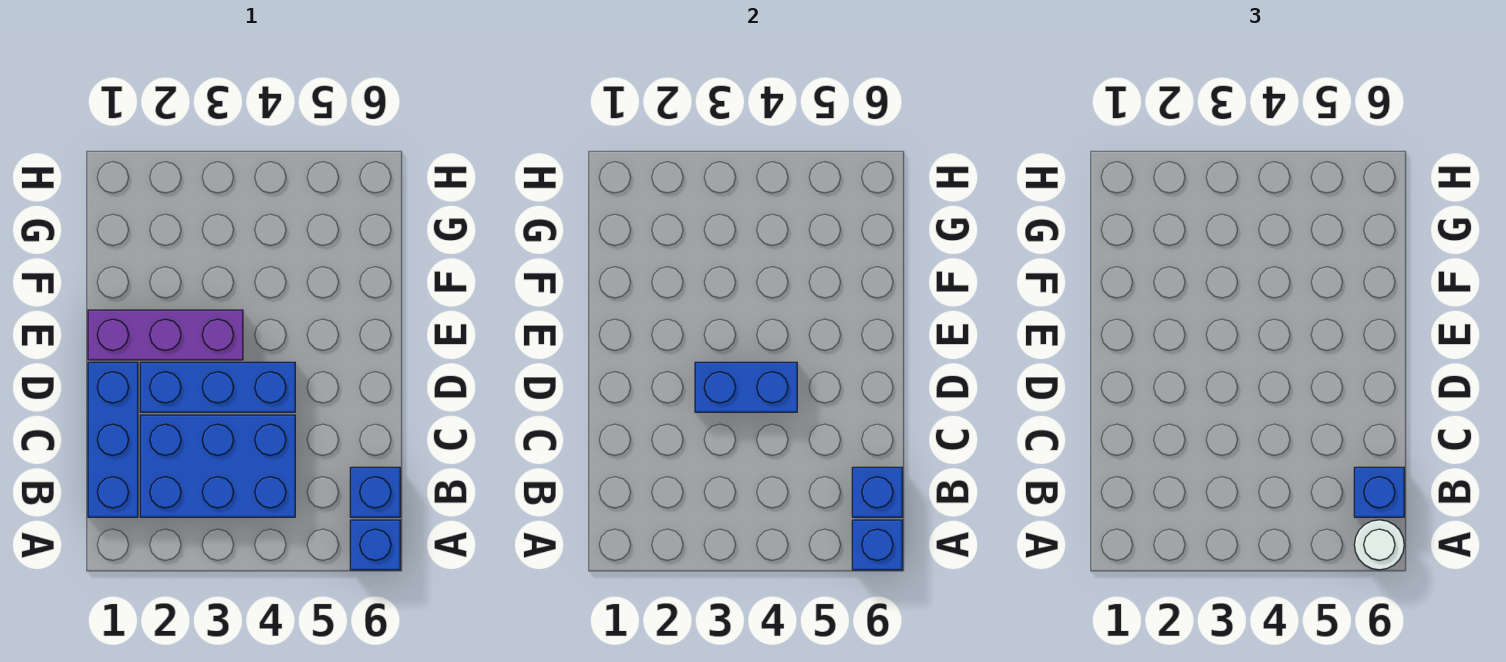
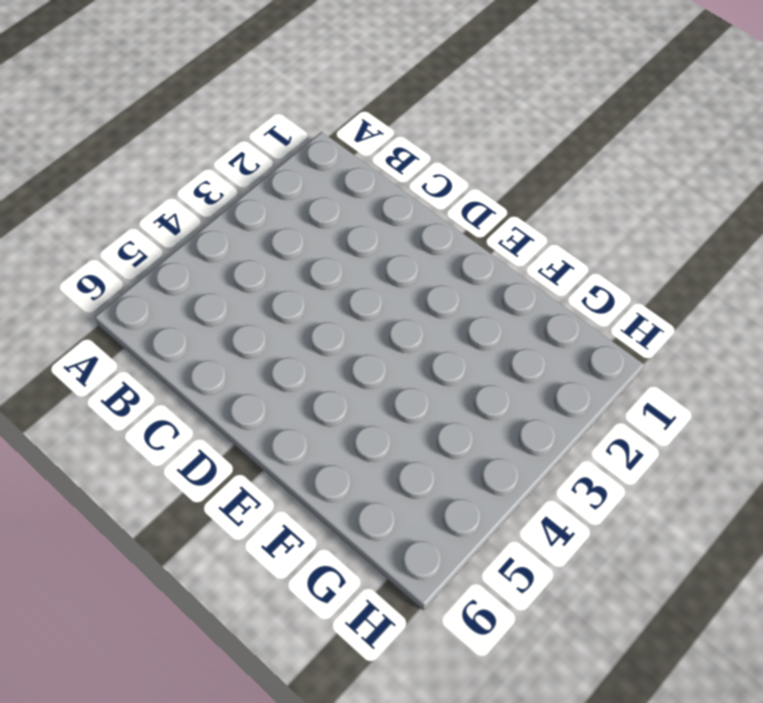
none -> blue brick A6 level 1
none -> blue brick B1:D1 level 1

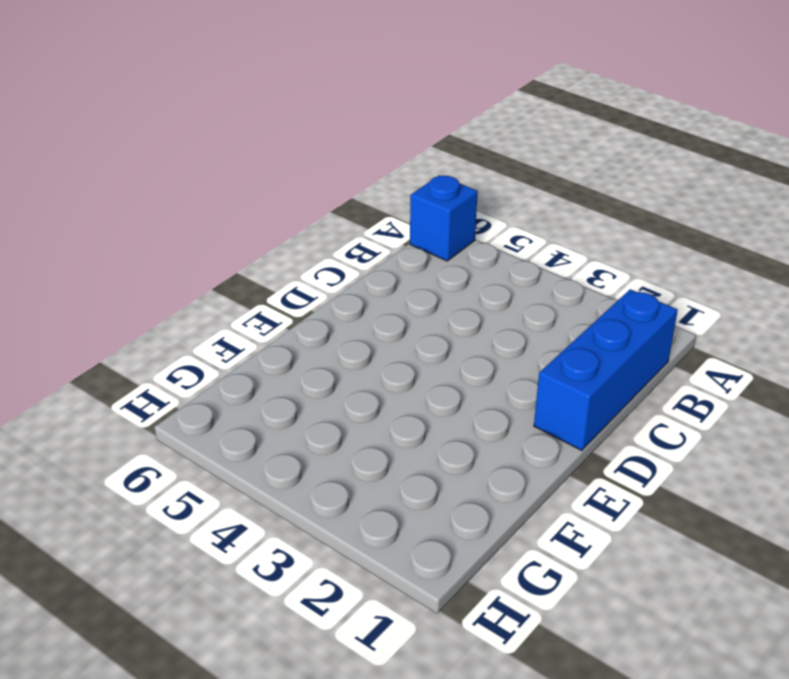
none -> blue brick B2:C4 level 1
none -> blue brick B6 level 1

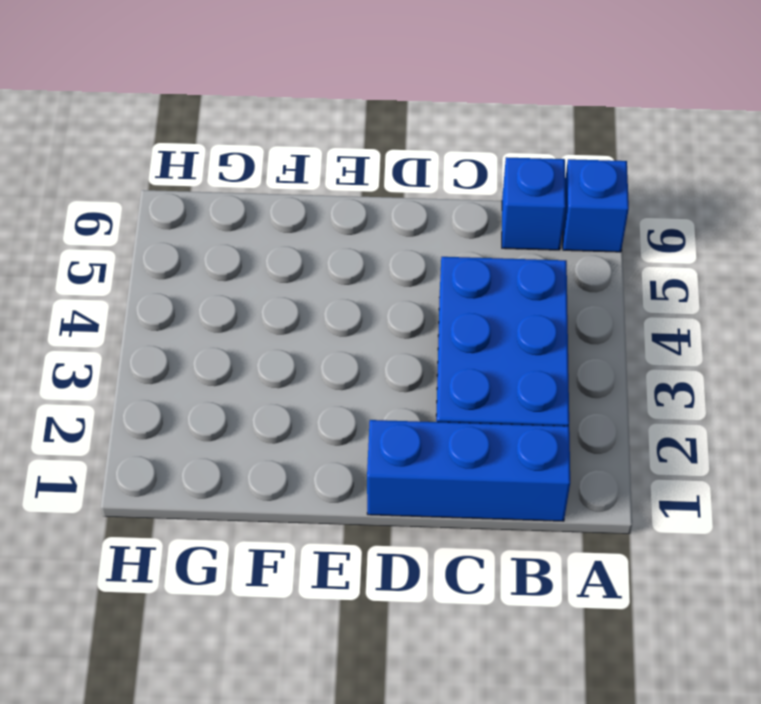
none -> blue brick D2:D4 level 1
none -> purple brick E1:E3 level 1

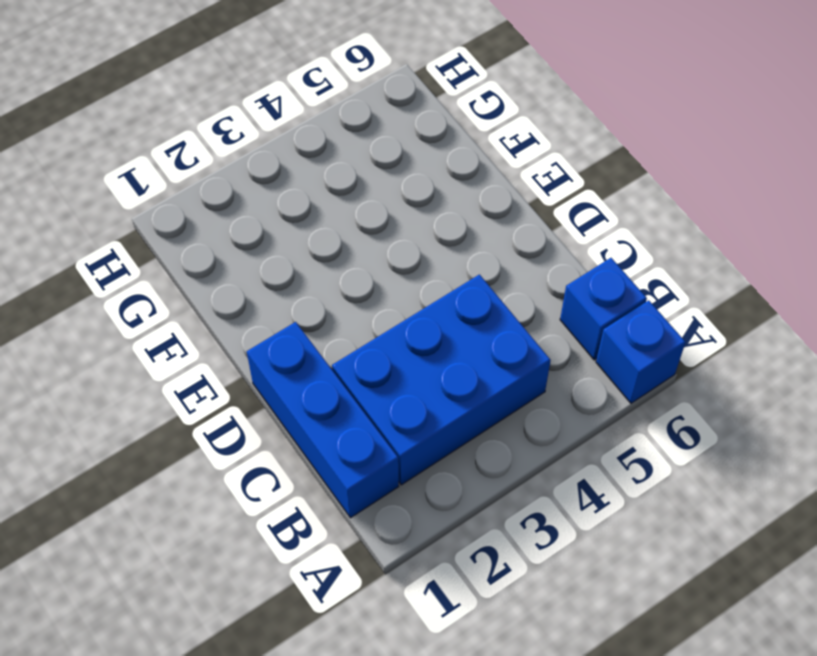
none -> blue brick D2:D4 level 1
none -> purple brick E1:E3 level 1

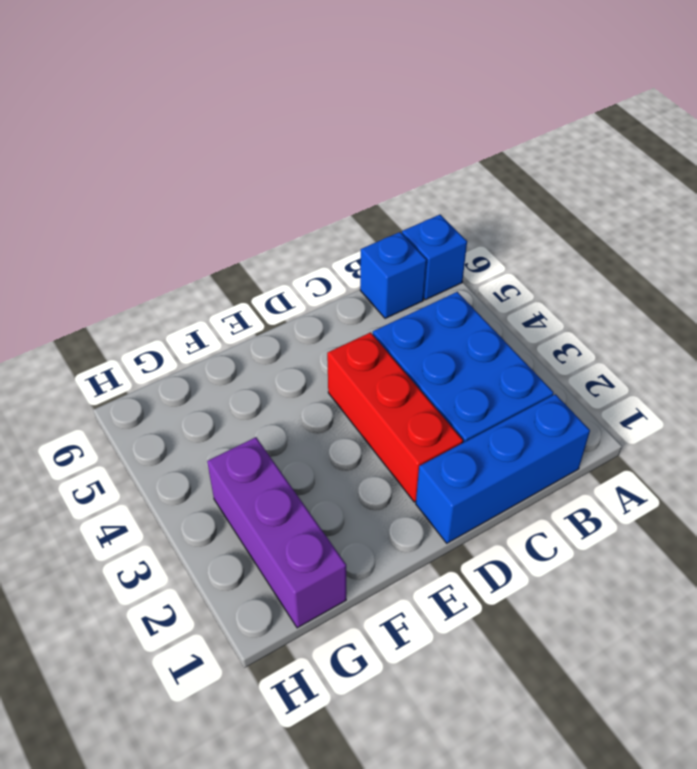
red brick D2:D4 level 1 -> blue brick D2:D4 level 1
purple brick G1:G3 level 1 -> purple brick E1:E3 level 1
none -> blue brick A6 level 2
none -> blue brick B6 level 2

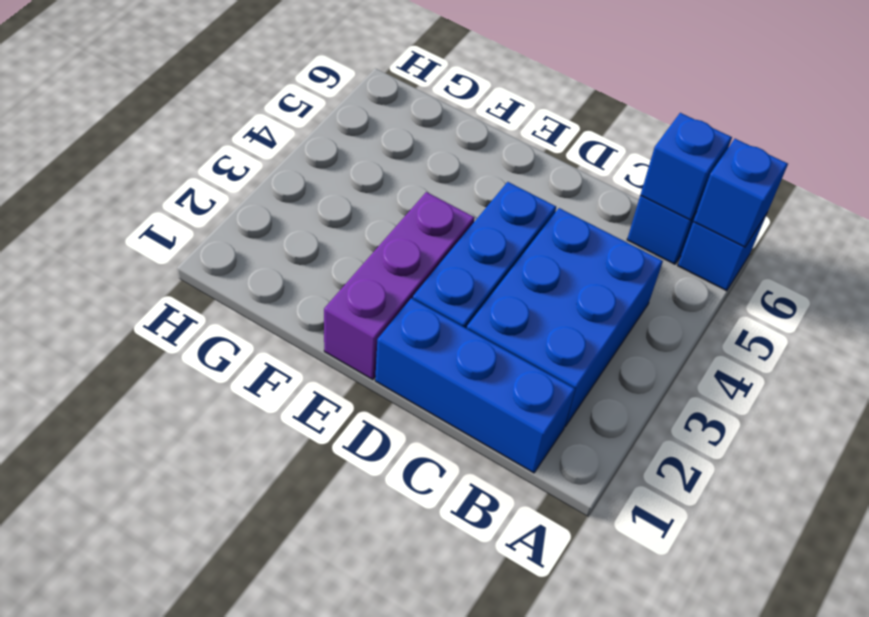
none -> blue brick D3:D4 level 2
none -> white round brick A6 level 3

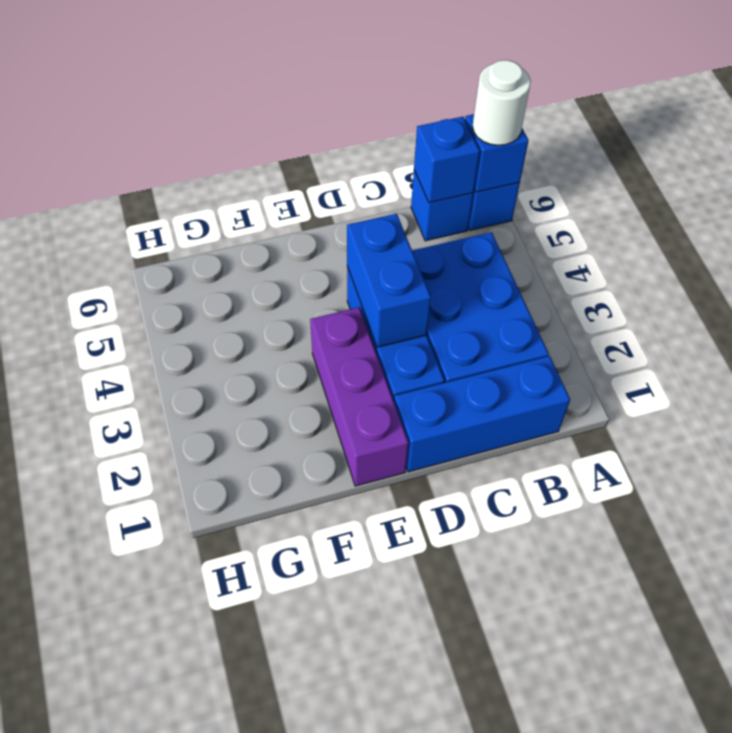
none -> blue brick B6 level 3

